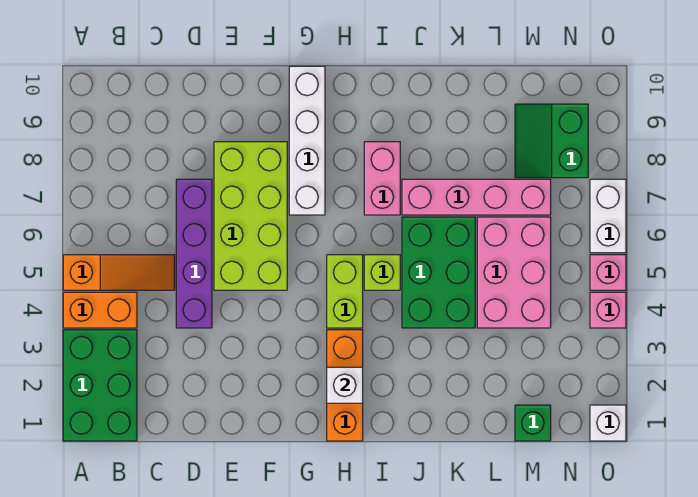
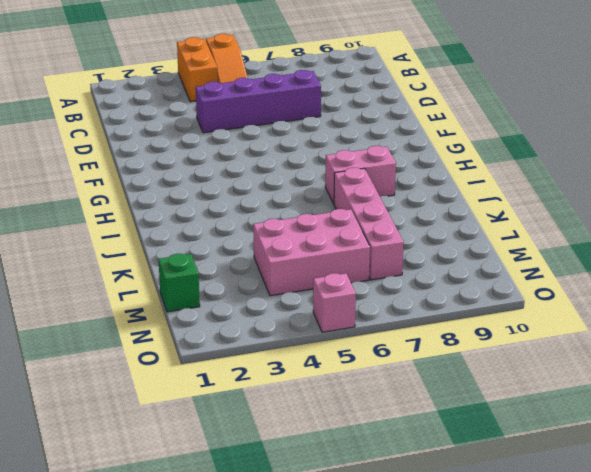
none -> green brick A1:B3 level 1
none -> lime brick E5:F8 level 1
none -> white brick G7:G10 level 1

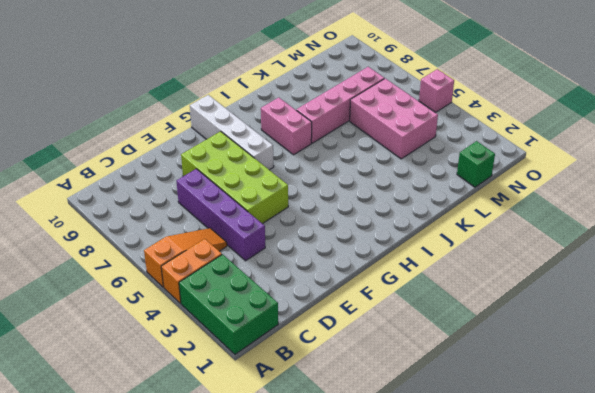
none -> orange brick H1:H3 level 1
none -> lime brick H4:H5 level 1
none -> lime brick I5 level 1

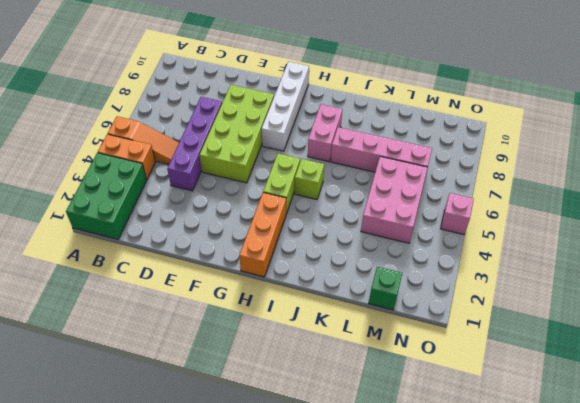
none -> green brick J4:K6 level 1
none -> green slope M8:N9 level 1 top N
none -> white brick O1 level 1

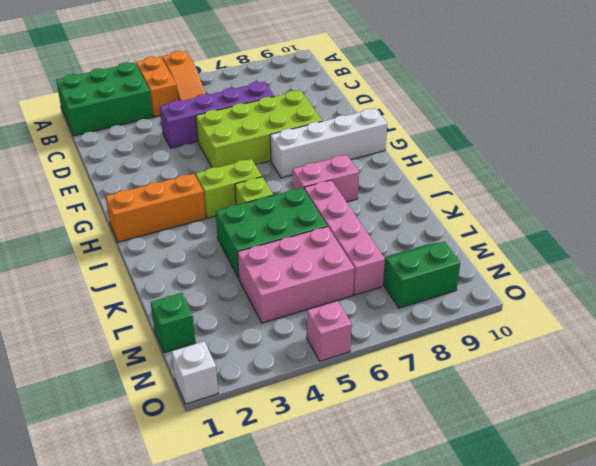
none -> pink brick O4 level 1
none -> white brick O6:O7 level 1
none -> white brick H2 level 2

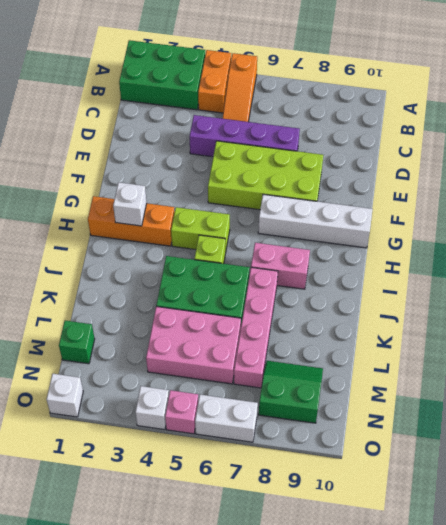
white brick O4 level 1 -> pink brick O4 level 1

